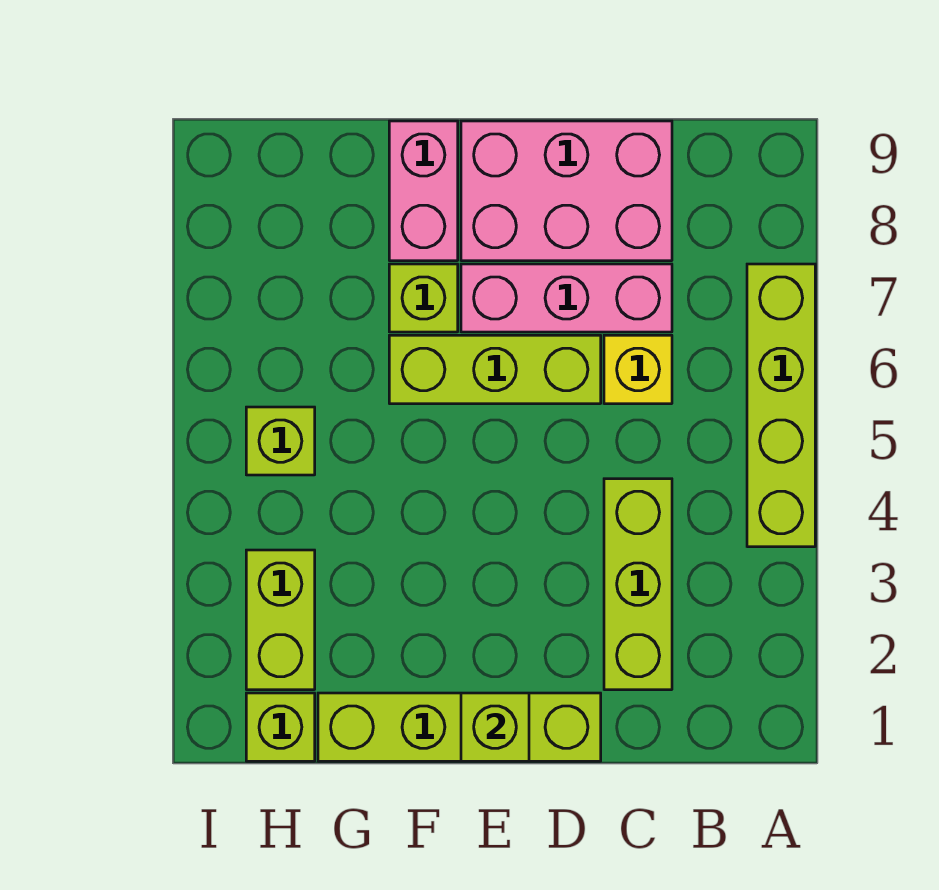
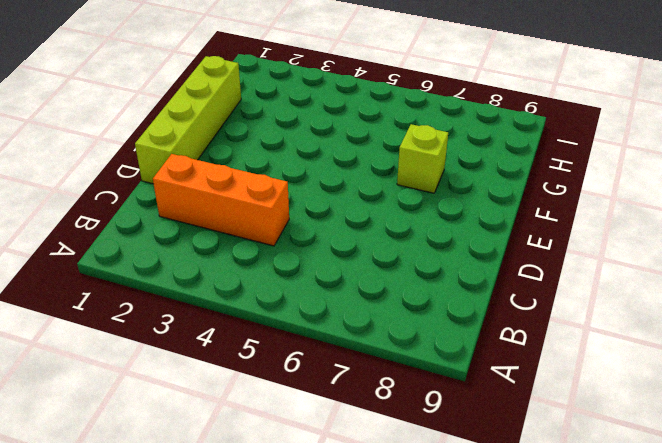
orange brick C2:C4 level 1 -> lime brick C2:C4 level 1
none -> lime brick A4:A7 level 1
none -> yellow brick C6 level 1
none -> pink brick C7:E7 level 1

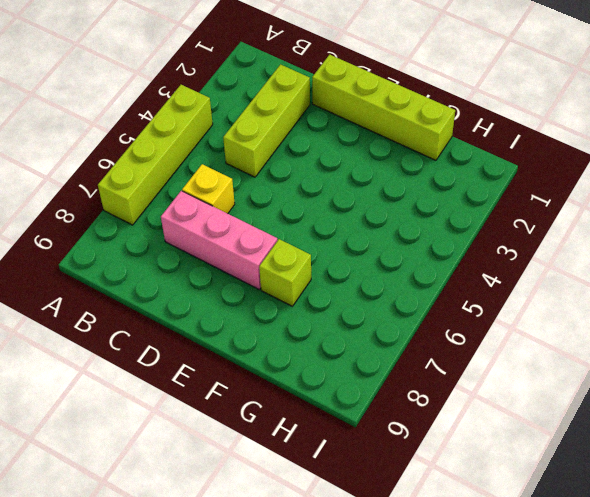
none -> pink brick C8:E9 level 1
none -> lime brick D6:F6 level 1
none -> pink brick F8:F9 level 1

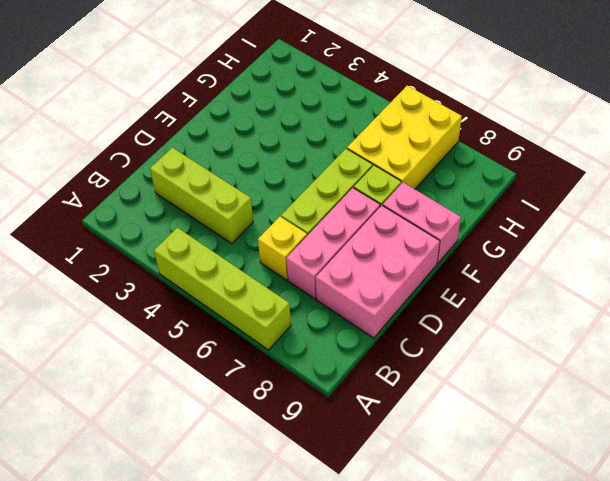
yellow brick G6:I7 level 1 -> none
none -> lime brick D1:G1 level 1
none -> lime brick H1 level 1
none -> lime brick H2:H3 level 1

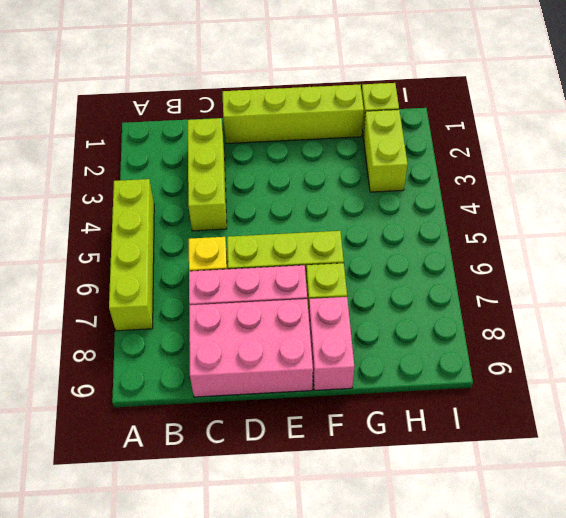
none -> lime brick H5 level 1
none -> lime brick E1 level 2

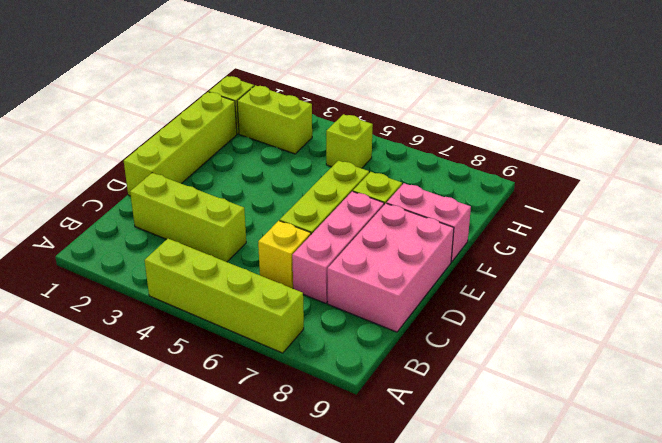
none -> lime brick E1 level 2

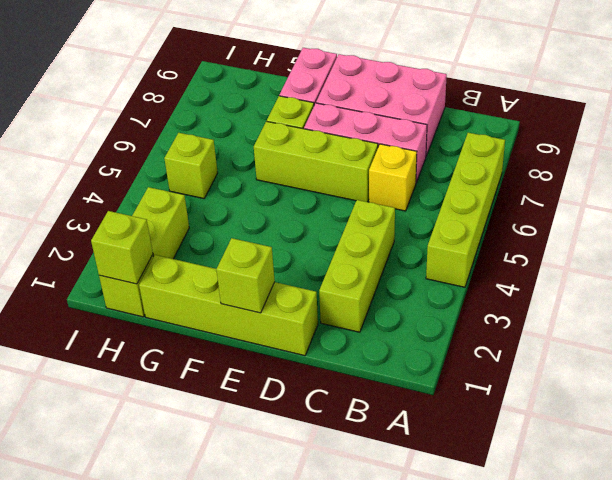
lime brick H1 level 2 -> none

